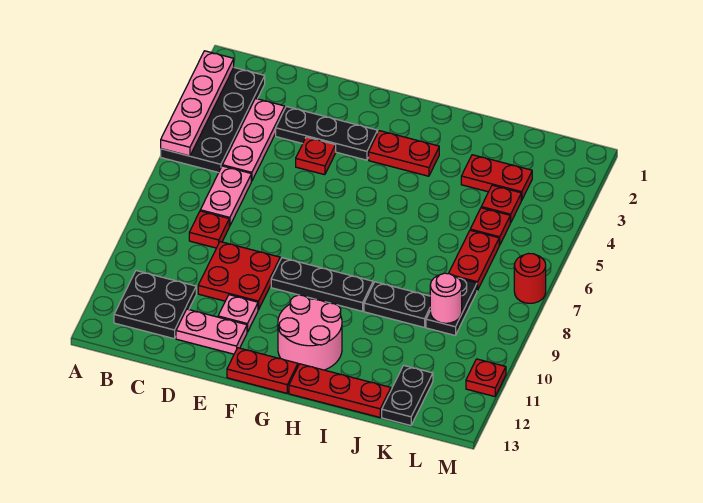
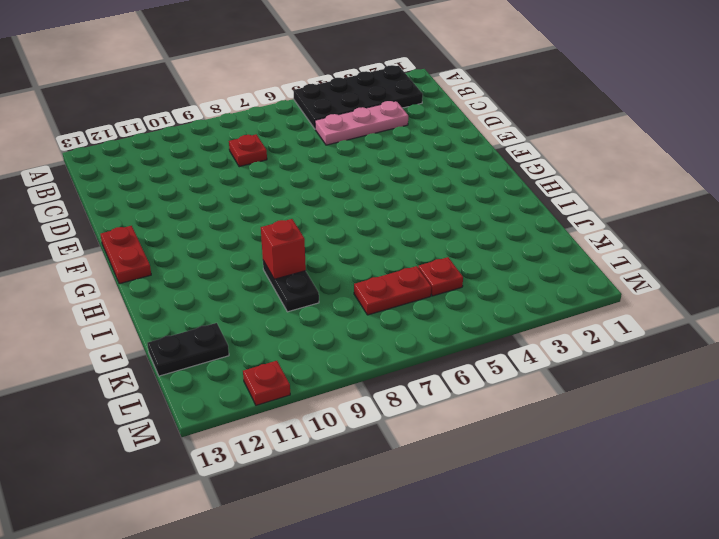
red brick I9 level 2 -> none
none -> black plate B11:C12 level 1
none -> pink plate C6:C7 level 1
none -> black plate D3:F3 level 1

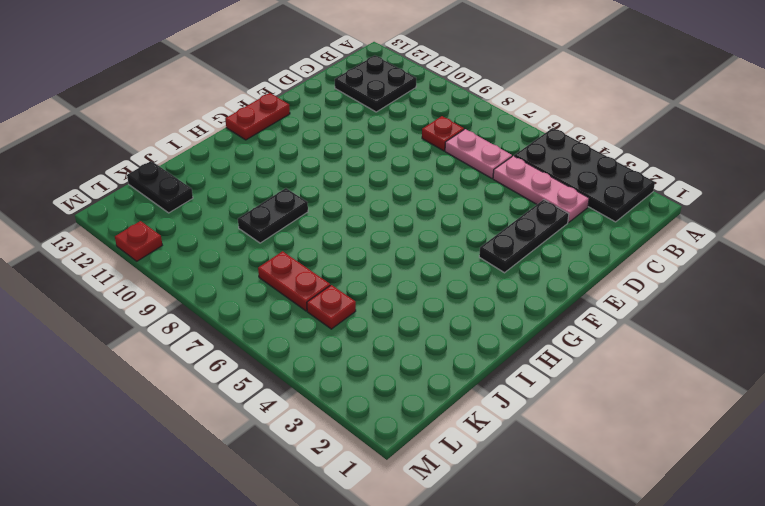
none -> red plate D9:E10 level 1
none -> pink plate D12:E12 level 1
none -> red plate E4 level 1

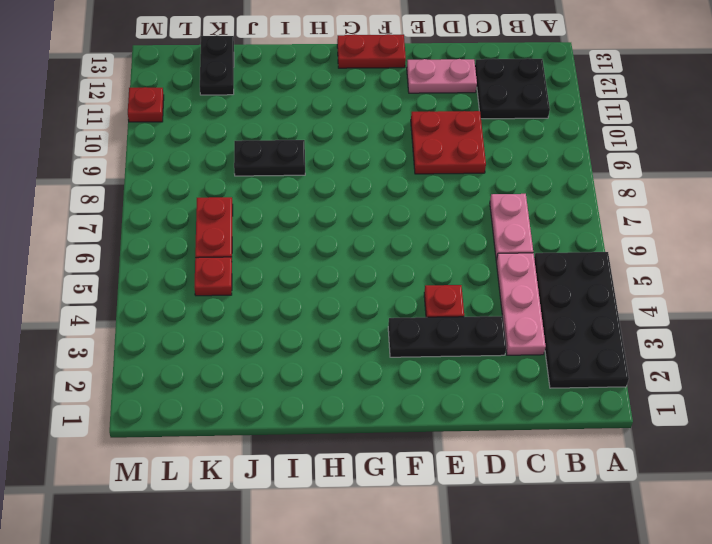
none -> red plate C8 level 1
none -> pink plate E11 level 1
none -> black plate F9:H9 level 1

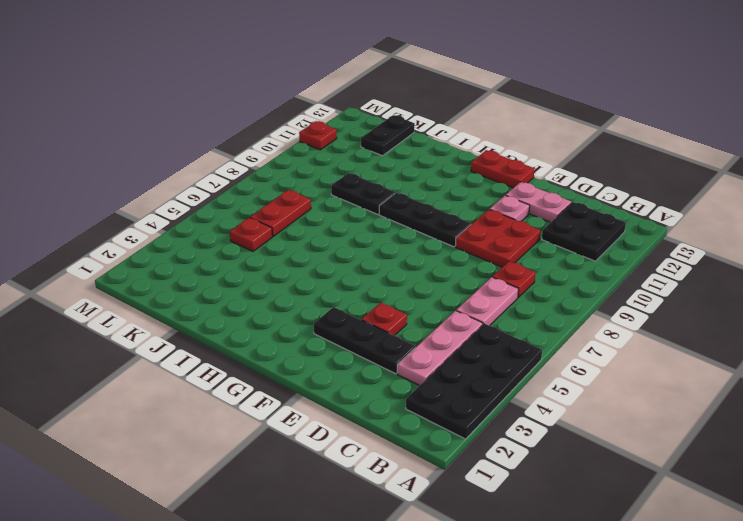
none -> red plate G3:H3 level 1
none -> pink round brick G11:H12 level 1
none -> red plate H13:J13 level 1

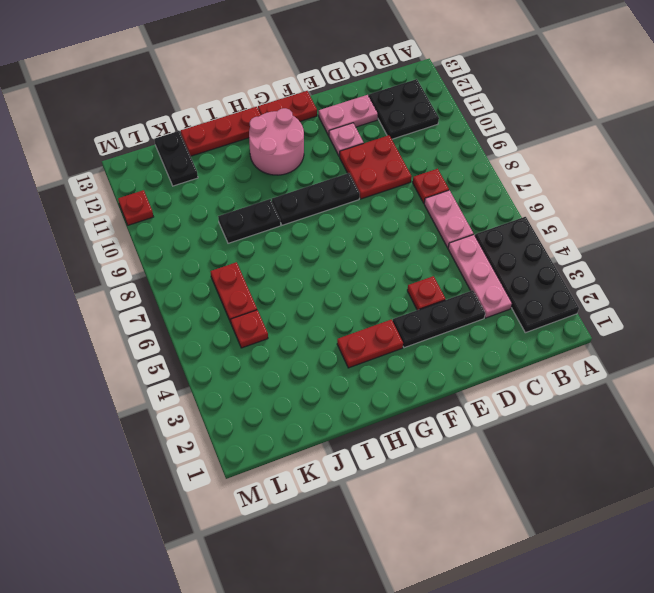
none -> red plate J3:K3 level 1
none -> red plate K4 level 1
none -> black plate K8:K9 level 1

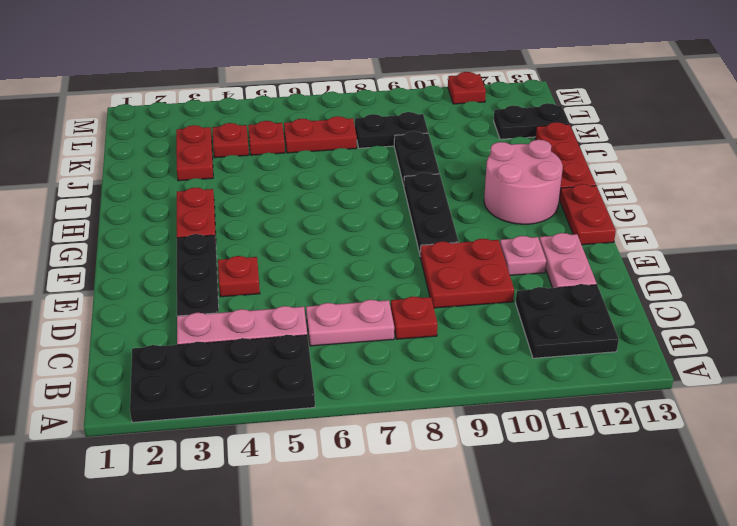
none -> red round brick M7 level 1
none -> pink plate A2:A5 level 2
none -> pink round brick K9 level 2

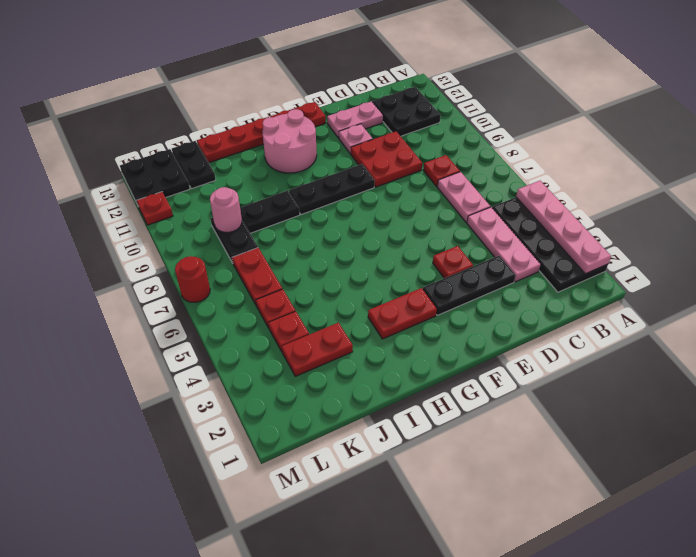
black plate L12:M13 level 1 -> none

